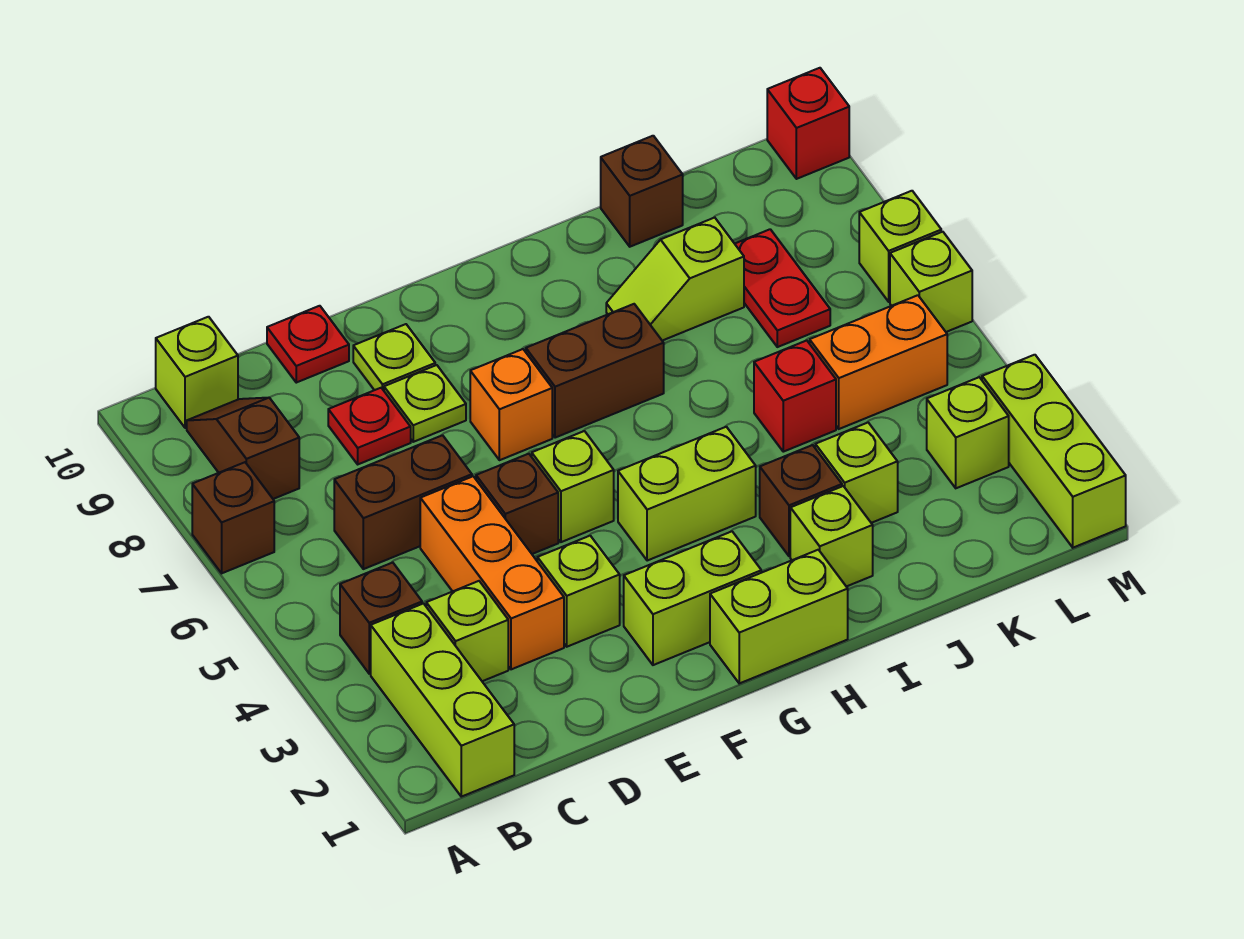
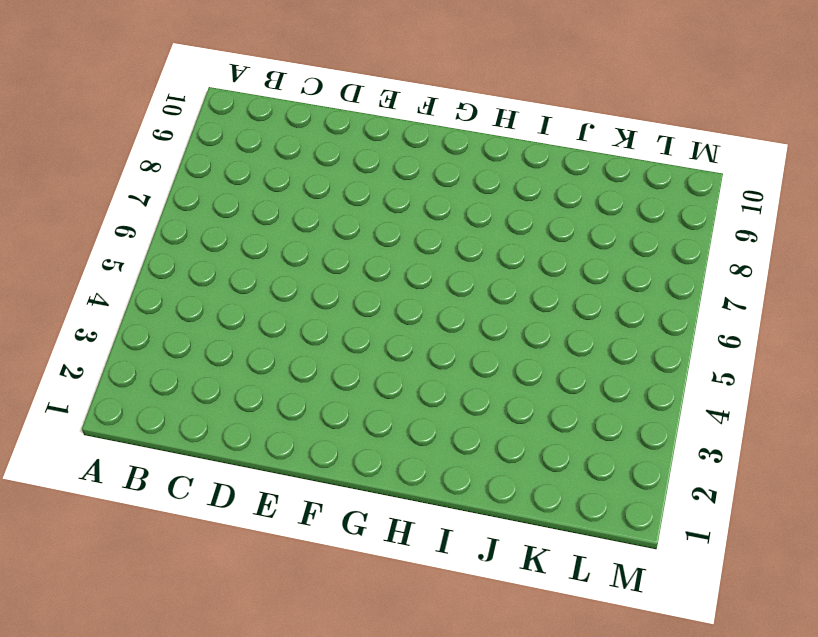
none -> brown brick A7 level 1
none -> lime brick B1:B3 level 1
none -> brown brick B4 level 1
none -> brown slope B8:B9 level 1 top 8

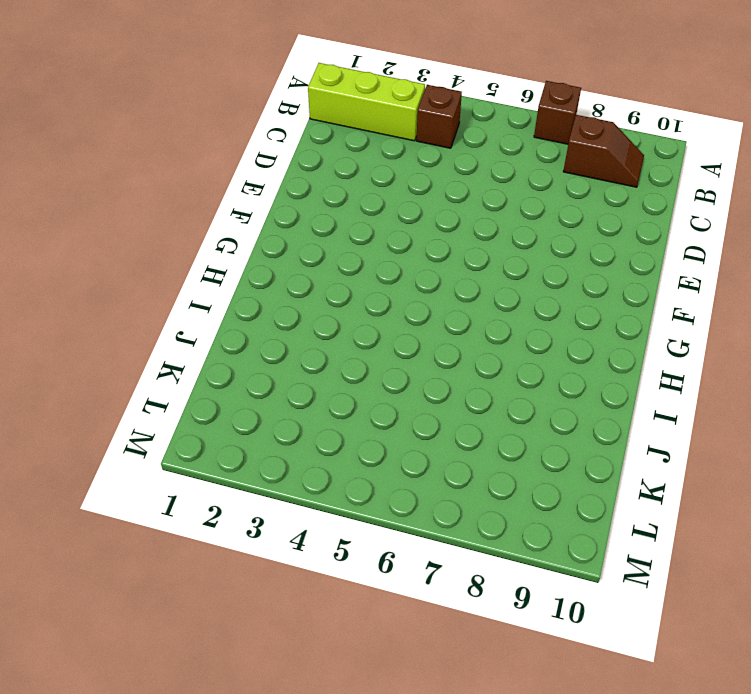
none -> lime brick B10 level 1
none -> lime brick C3 level 1
none -> brown brick C6:D6 level 1
none -> orange brick D3:D5 level 1

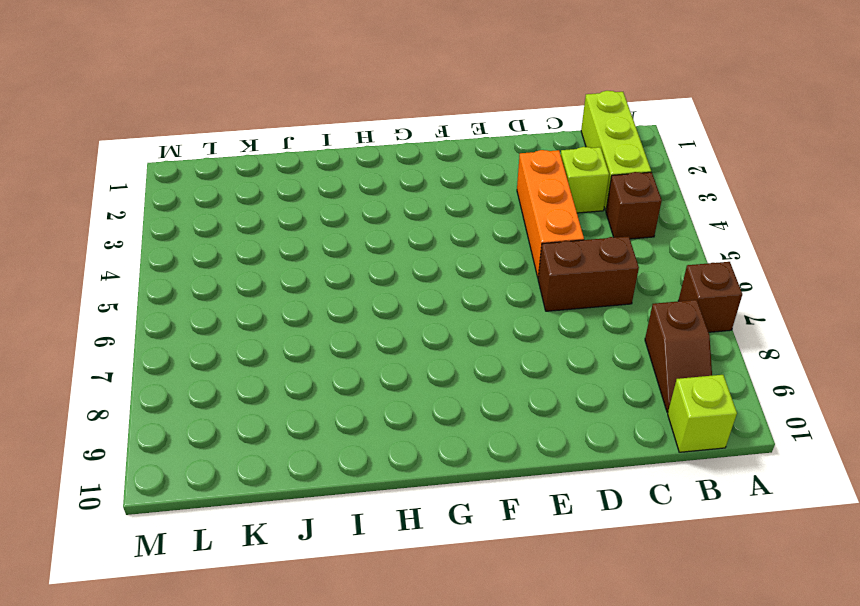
none -> red plate D8 level 1
none -> red plate D10 level 1
none -> lime brick E3 level 1
none -> brown brick E5 level 1

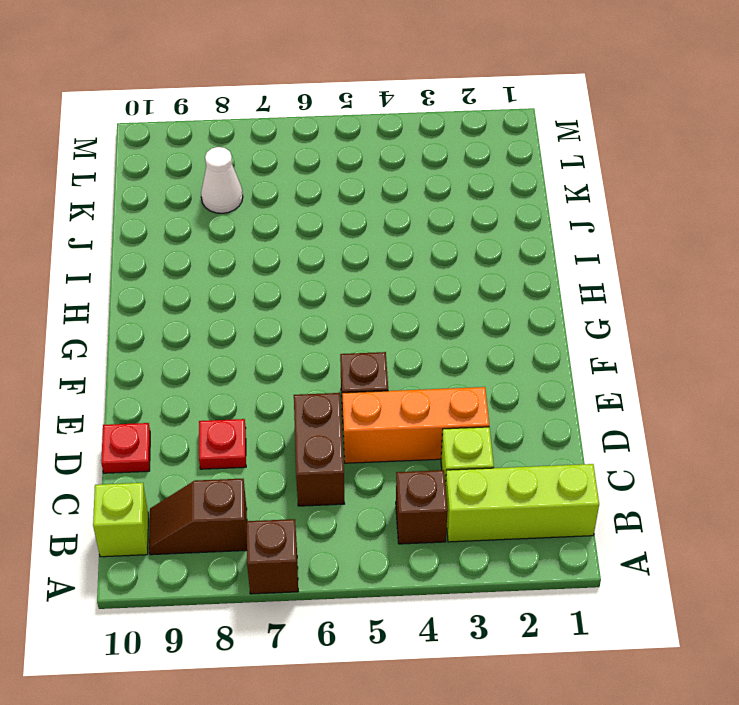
white cone K8 level 1 -> red plate K7:K8 level 1
none -> lime brick E3 level 1
none -> lime plate E8 level 1
none -> lime plate E9 level 1
none -> lime brick F2:G2 level 1

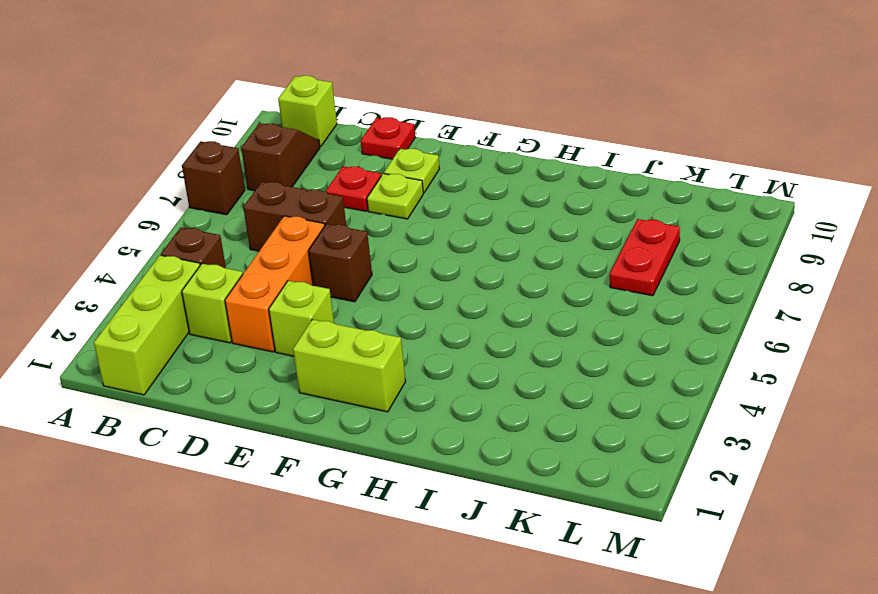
none -> lime brick F5 level 1
none -> orange brick F7 level 1
none -> lime brick G1:H1 level 1
none -> lime brick G4:H4 level 1

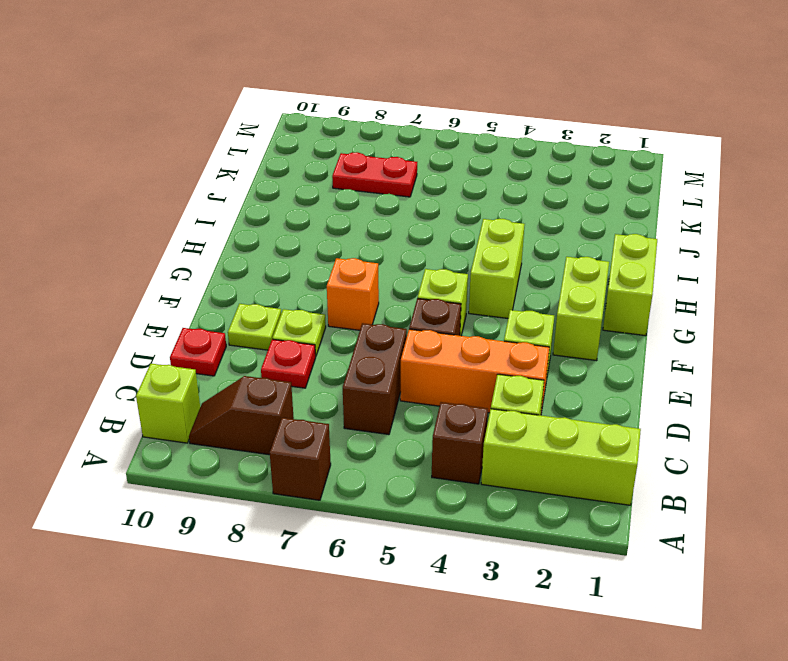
none -> brown brick G7:H7 level 1
none -> lime brick I2 level 1
none -> brown brick I3 level 1
none -> lime slope I8:J8 level 1 top J

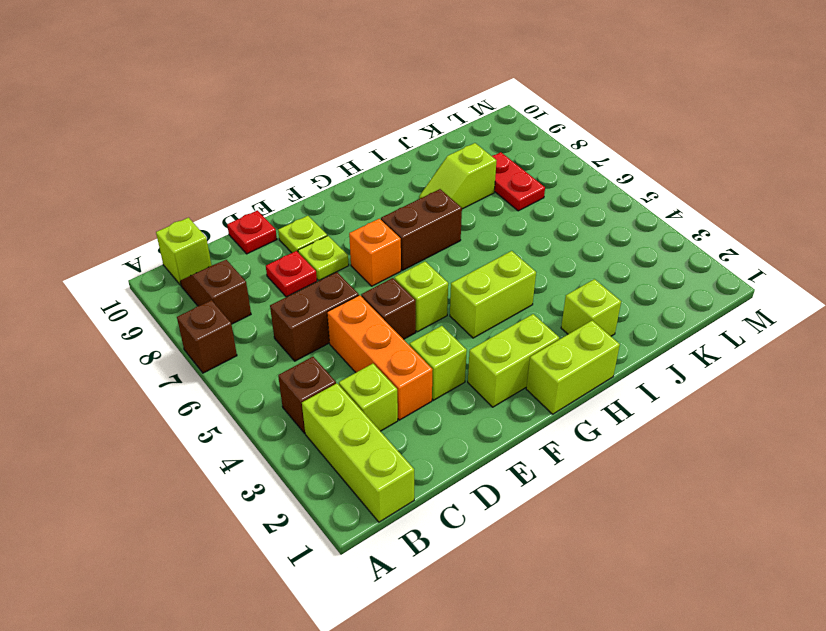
none -> brown brick I3 level 1
none -> lime brick J3 level 1
none -> red brick J5 level 1
none -> brown brick J10 level 1

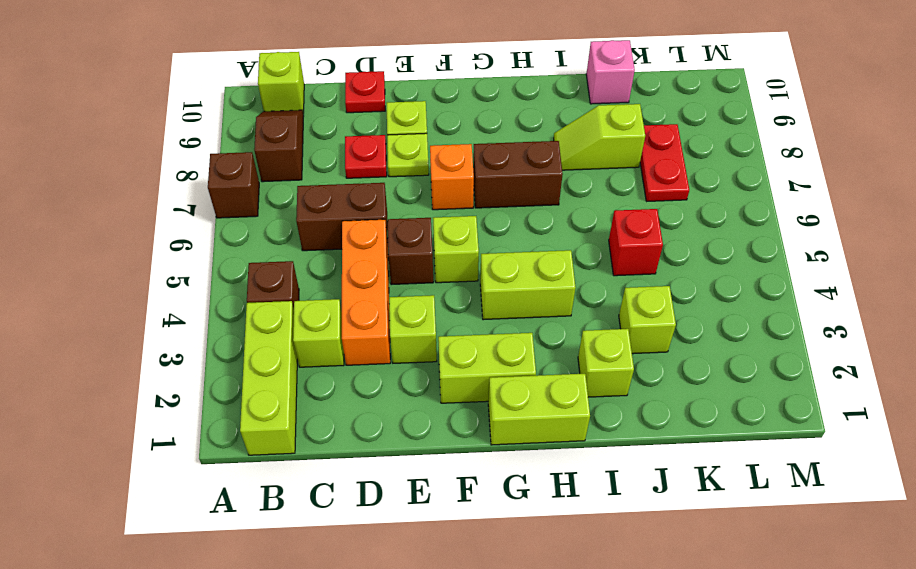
pink brick J10 level 1 -> brown brick J10 level 1
none -> brown brick I3 level 1
none -> orange brick K5:L5 level 1
none -> lime brick L3 level 1
none -> lime brick M1:M3 level 1

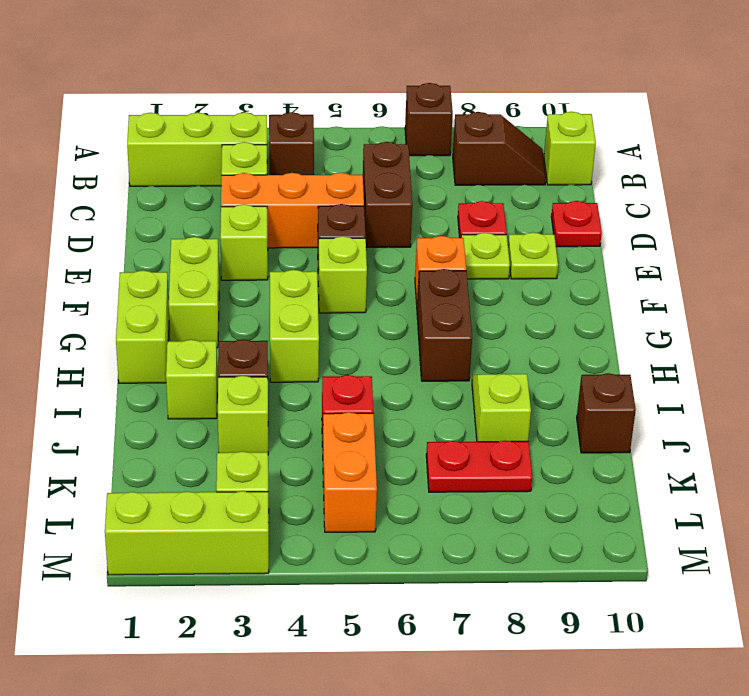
none -> lime brick M6 level 1
none -> lime brick M7 level 1
none -> red brick M10 level 1

